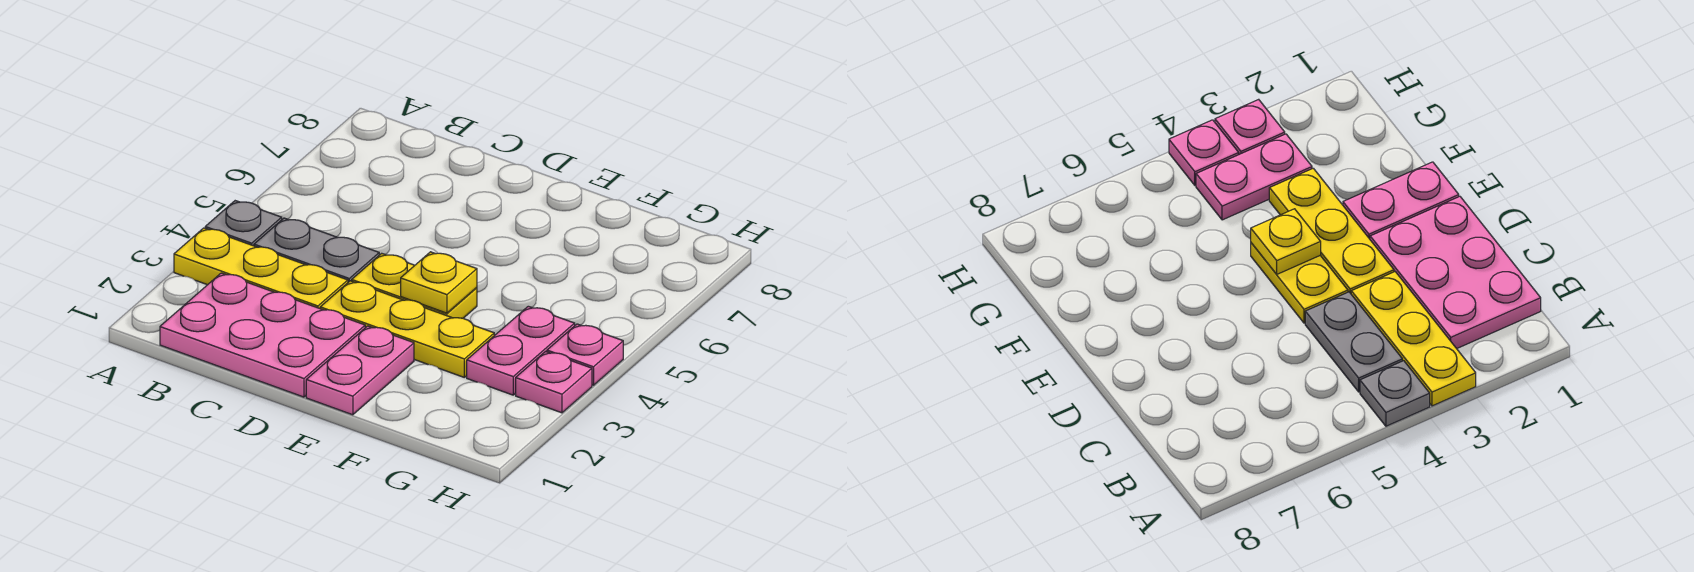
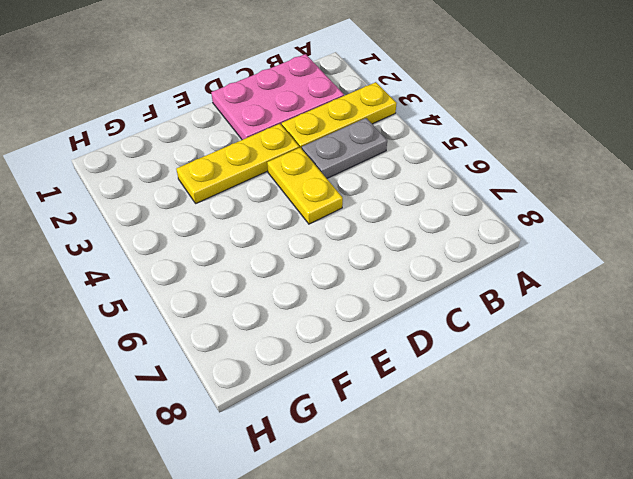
yellow plate D4:D5 level 1 -> yellow plate D4:E4 level 1
none -> grey plate A4 level 1
none -> pink plate E1:E2 level 1

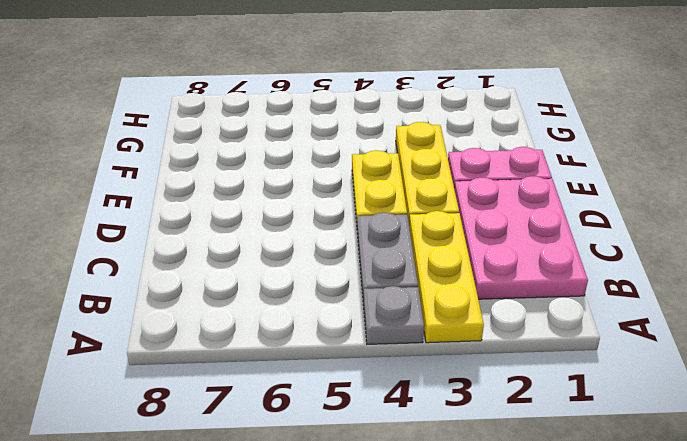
none -> pink plate G3:G4 level 1
none -> pink plate H3 level 1

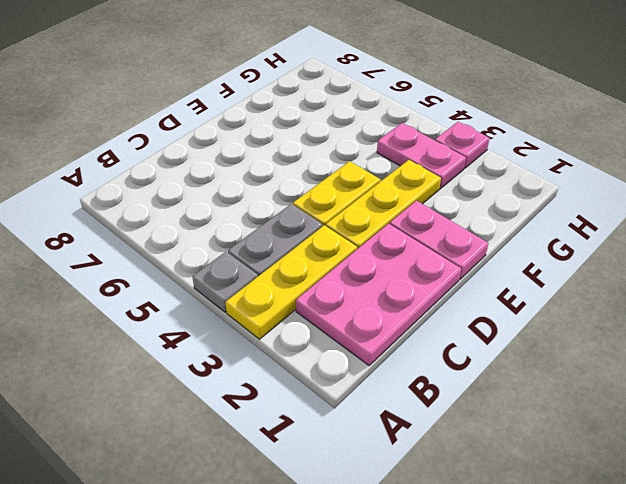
none -> pink plate H4 level 1
none -> yellow plate E4 level 2

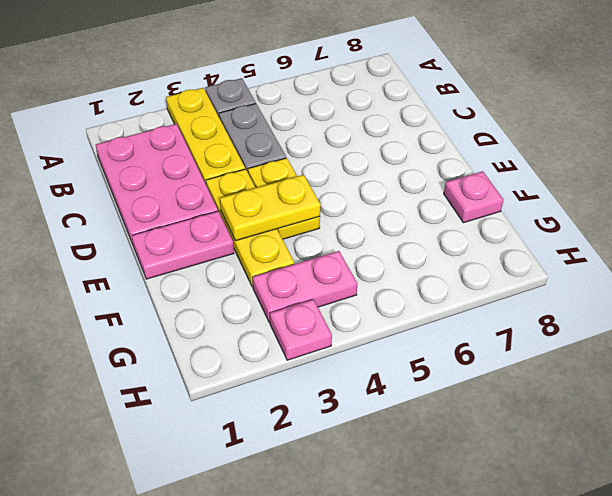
yellow plate E3:E4 level 2 -> yellow plate E4 level 2
pink plate F8 level 1 -> pink plate H4 level 1

